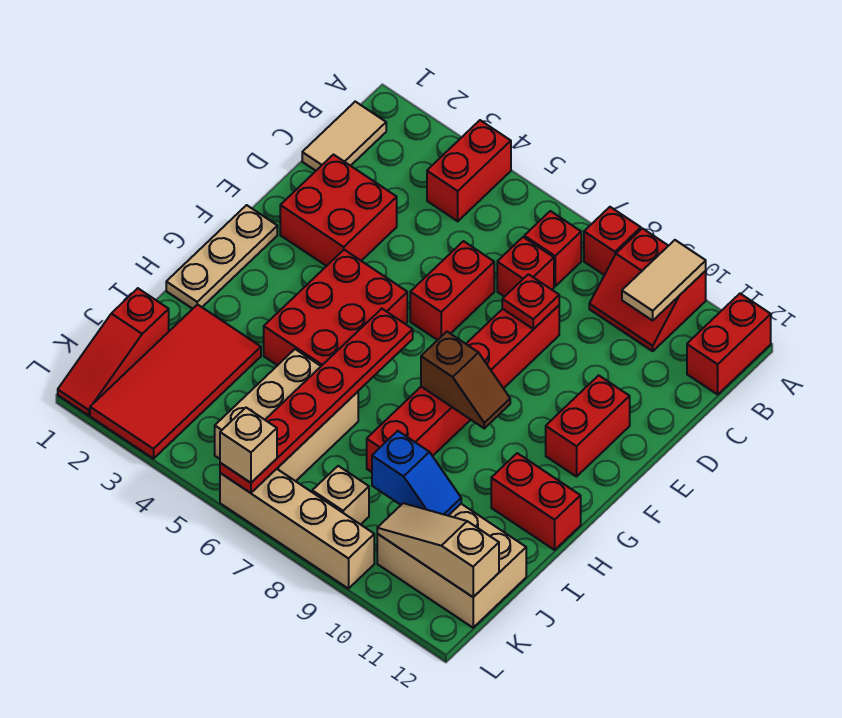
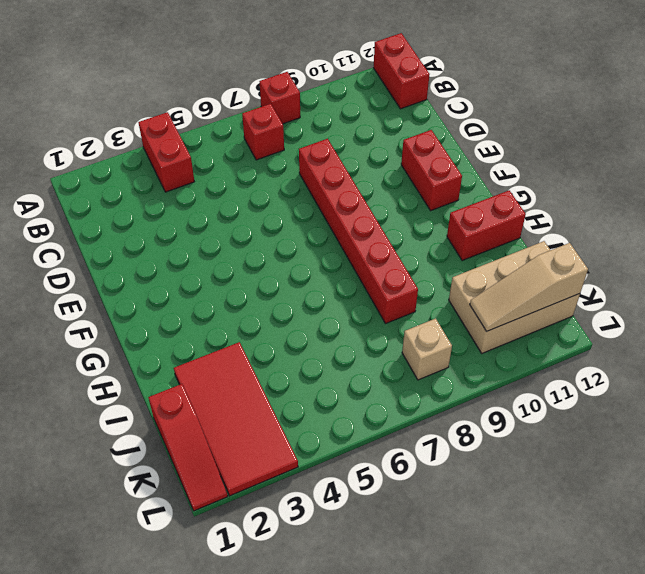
none -> red slope A9:B10 level 1 top A
none -> tan tile B1:C1 level 1
none -> red brick C7 level 1

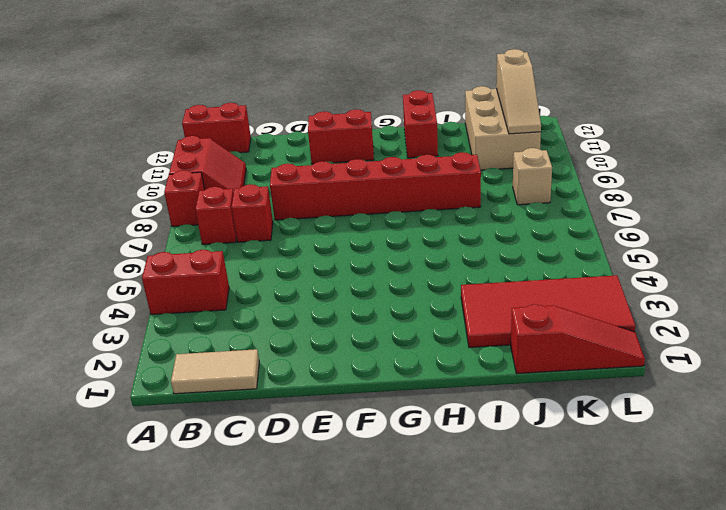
none -> red brick D2:E3 level 1
none -> red brick D6:E6 level 1
none -> tan plate F1:H1 level 1

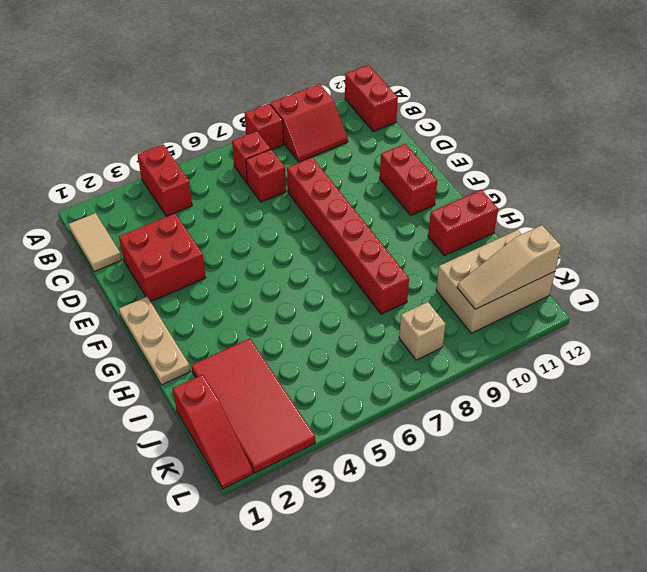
none -> red brick D6:E6 level 1
none -> red brick F4:H5 level 1
none -> tan brick I5:K6 level 1

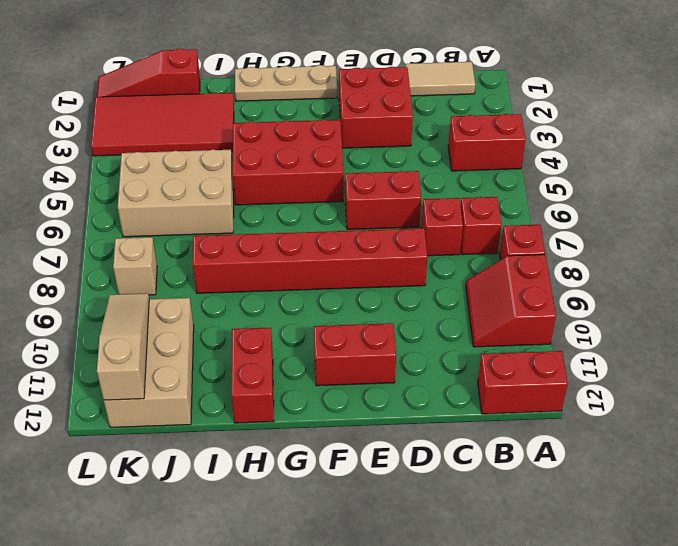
none -> tan brick L6:L9 level 1
none -> tan tile A10:B10 level 2
none -> red plate D8 level 2

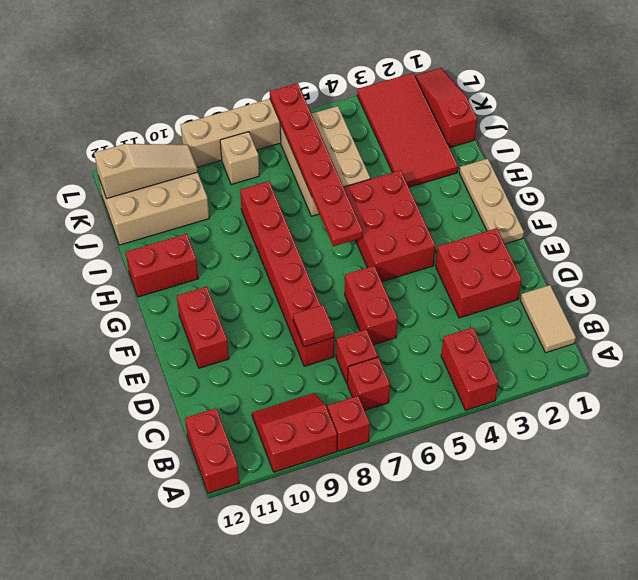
red tile D8 level 2 -> red plate D8 level 2
none -> tan tile A10:B10 level 2
none -> brown slope G8:G9 level 2 top 8
none -> blue slope J9:J10 level 2 top 9

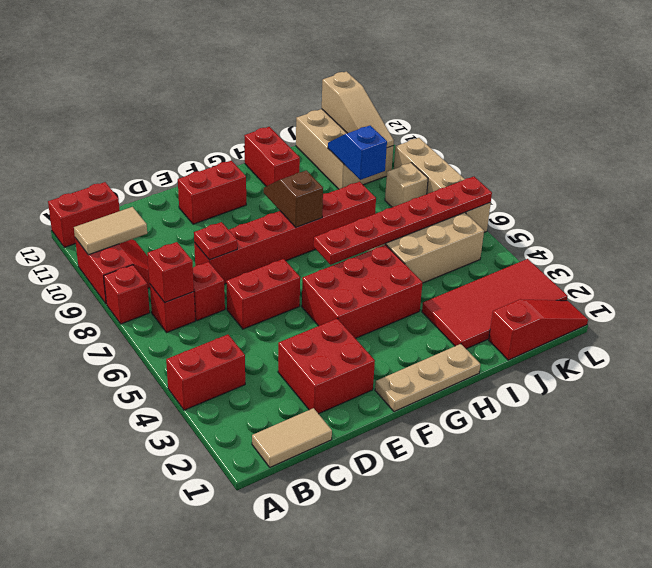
red brick B7 level 2 -> none
none -> tan brick L6 level 3

